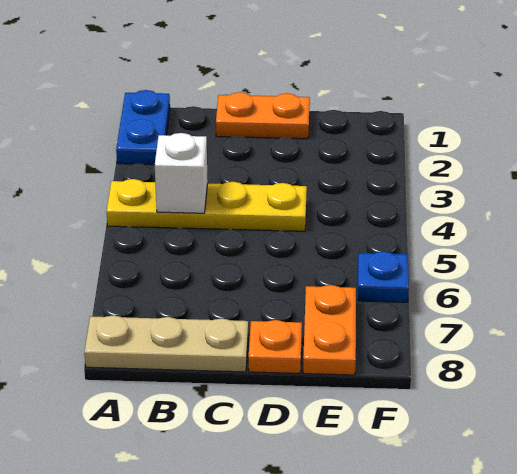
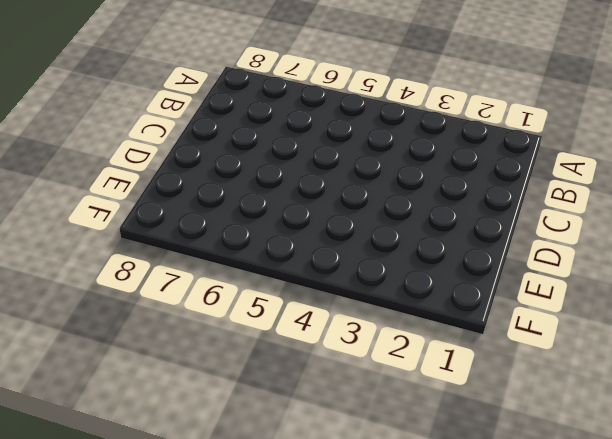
none -> blue plate A1:A2 level 1
none -> yellow plate A4:D4 level 1

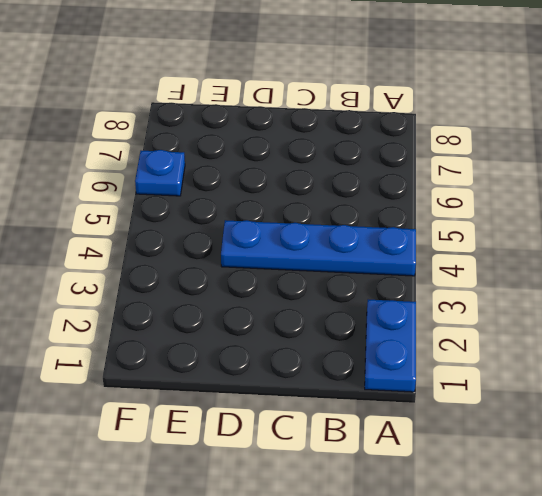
blue plate A4:D4 level 1 -> yellow plate A4:D4 level 1
none -> tan plate A8:C8 level 1
none -> orange plate C1:D1 level 1

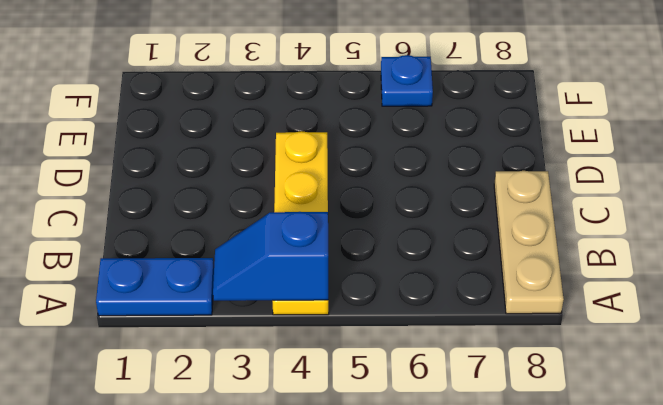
blue slope A3:A4 level 2 top 4 -> none
none -> orange plate C1:D1 level 1
none -> orange plate D8 level 1

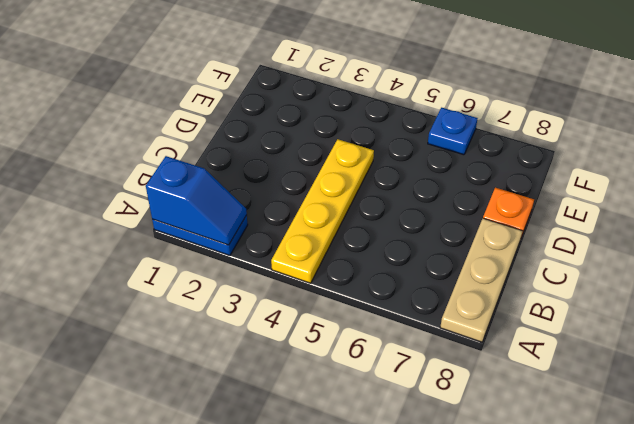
blue slope A1:A2 level 2 top 1 -> none
none -> orange plate C1:D1 level 1
none -> orange plate E7:E8 level 1

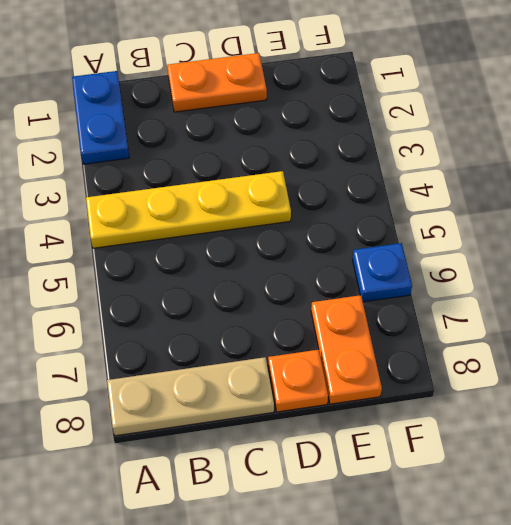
none -> white brick B4 level 2

